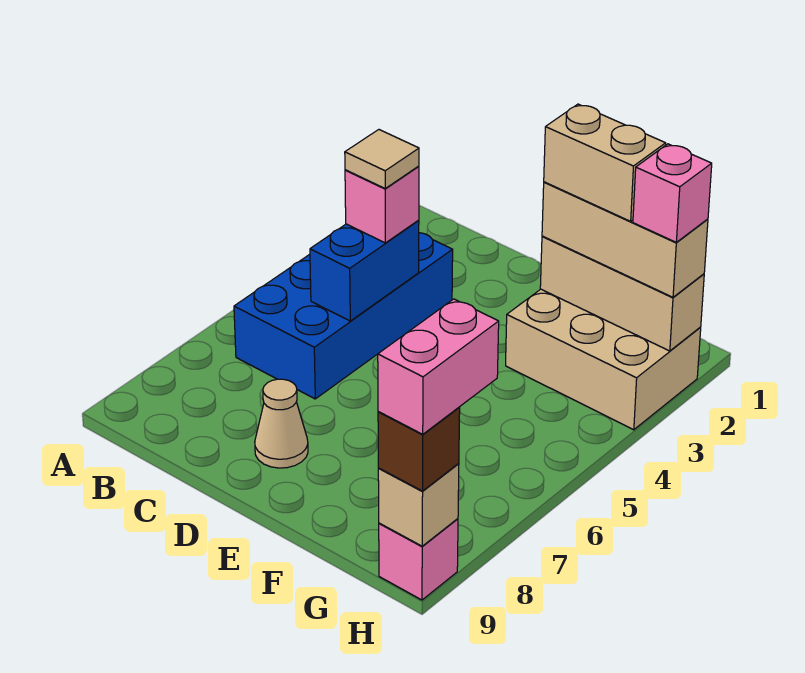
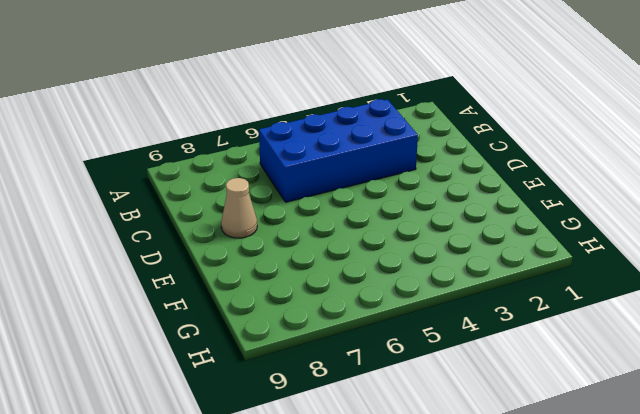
none -> tan brick F2:H3 level 1
none -> pink brick H9 level 1
none -> blue brick C4:C5 level 2

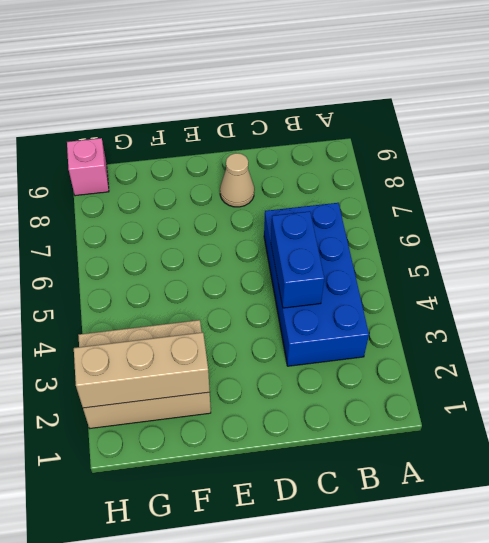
none -> tan brick H9 level 2
none -> pink brick C4 level 3
none -> tan brick F2:H2 level 3

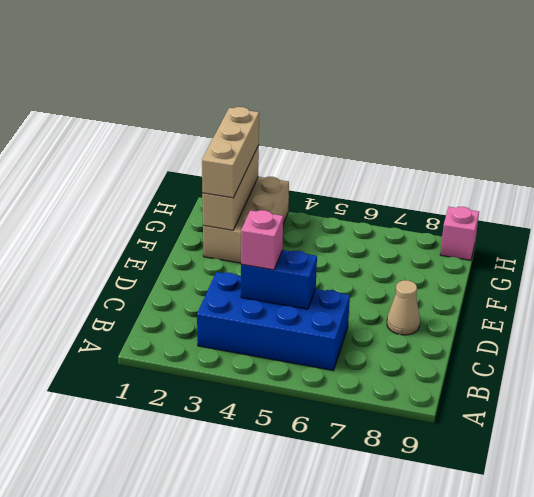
none -> tan brick H9 level 2
none -> brown brick H9 level 3
none -> tan tile C4 level 4

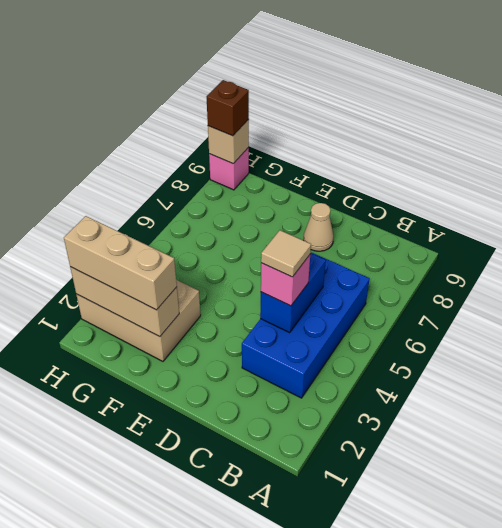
none -> tan brick F2:G2 level 4
none -> pink brick H2 level 4
none -> pink brick H8:H9 level 4

